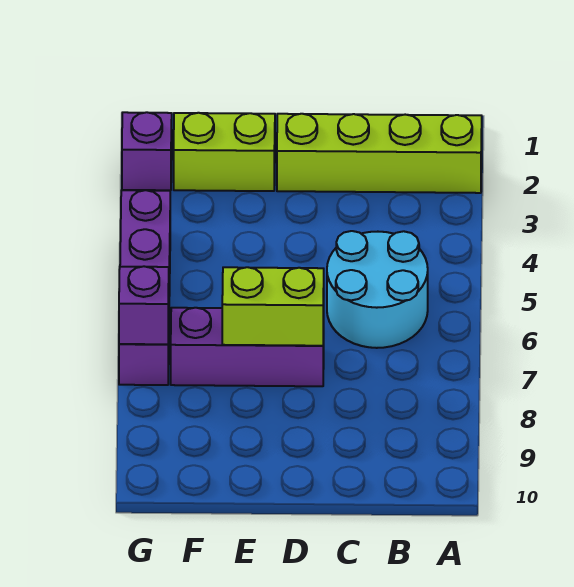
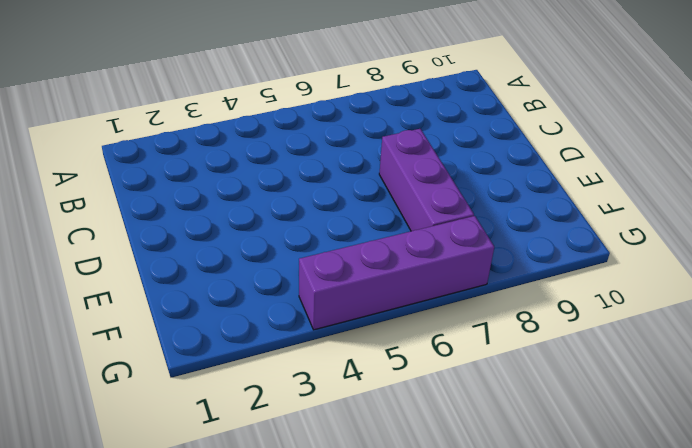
none -> lime brick A2:D2 level 1
none -> cyan round brick B5:C6 level 1

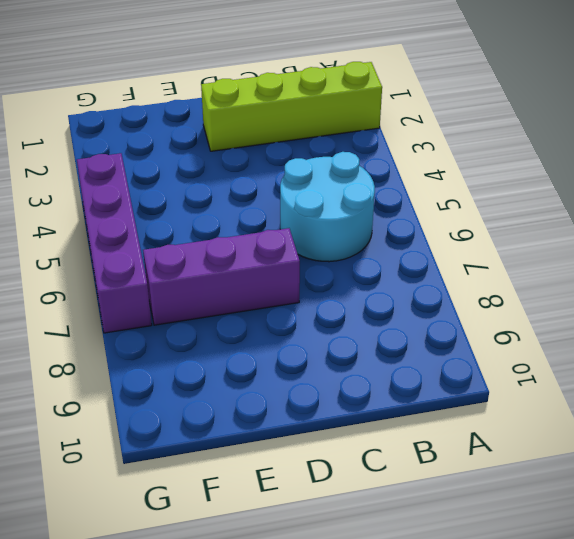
none -> lime brick E2:F2 level 1
none -> purple brick G2 level 1

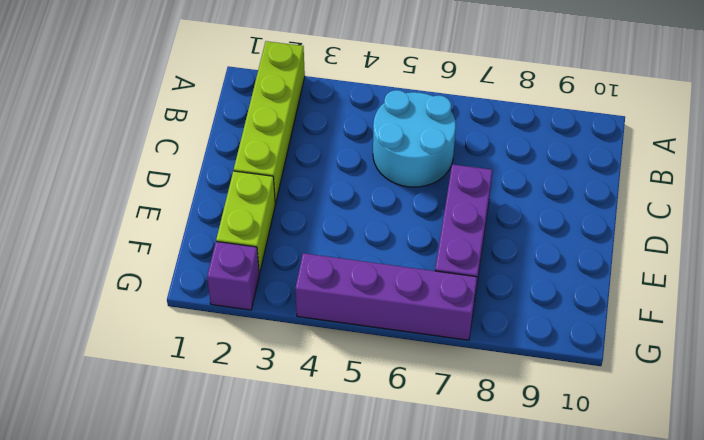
none -> lime brick D7:E7 level 2
none -> purple brick G7 level 2

